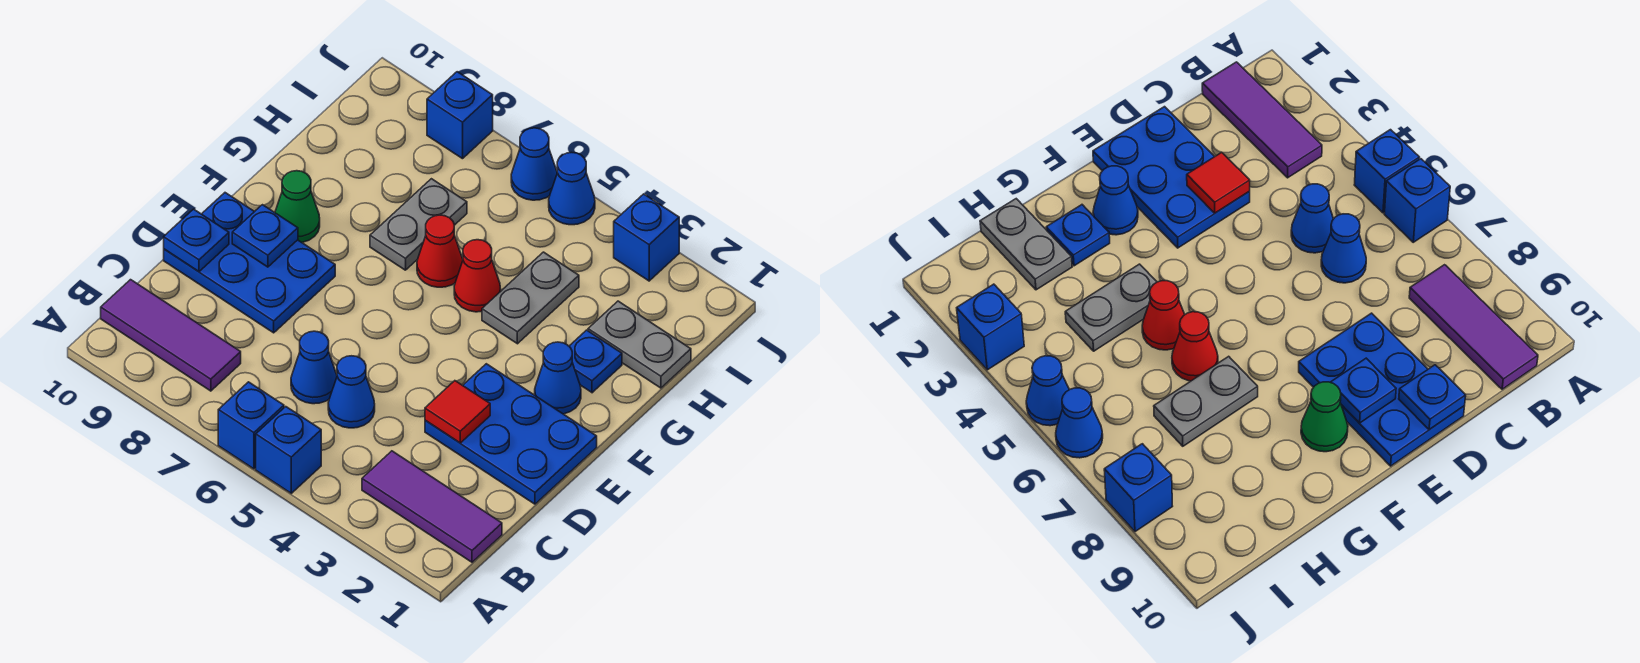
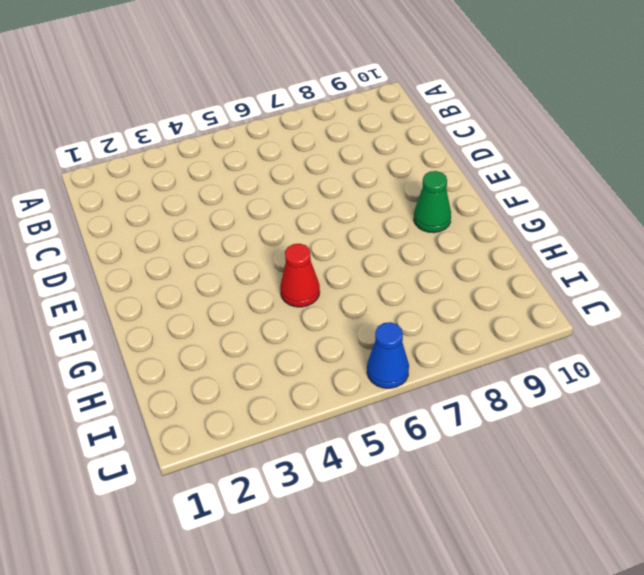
none -> blue brick A5 level 1
none -> blue brick A6 level 1
none -> purple tile B1:B3 level 1

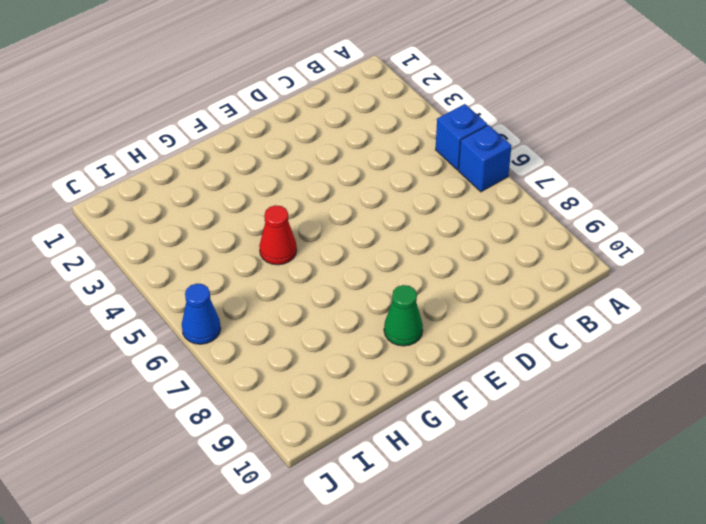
none -> purple tile B1:B3 level 1
none -> purple tile B8:B10 level 1
none -> blue cone C5 level 1

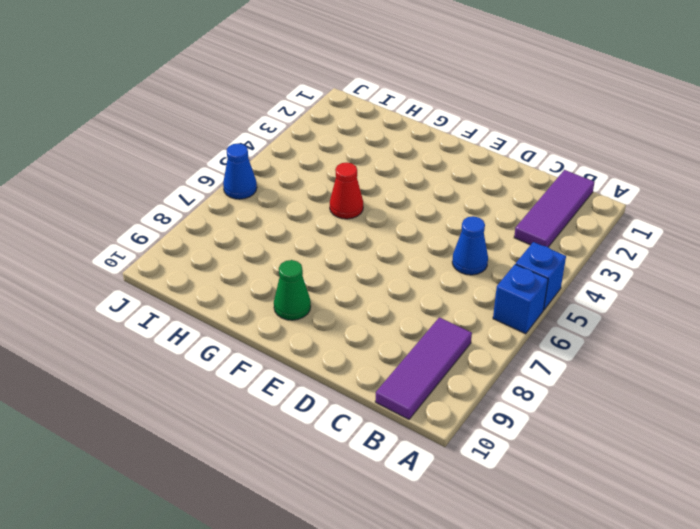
none -> blue cone C6 level 1
none -> blue plate D1:E3 level 1
none -> blue plate D8:E10 level 1

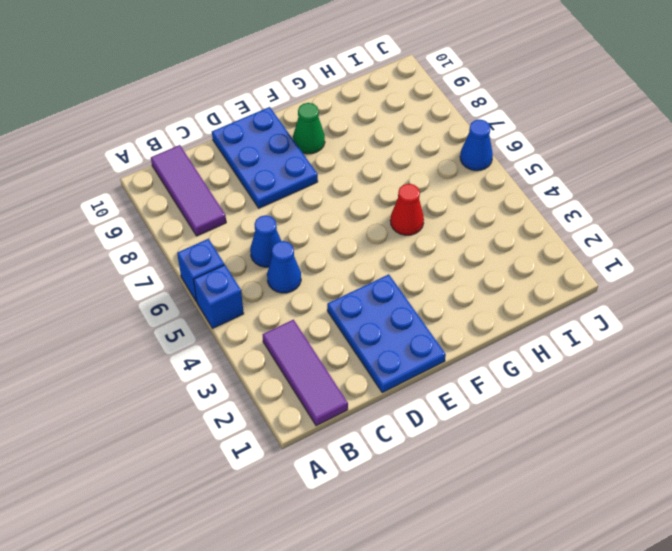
none -> blue cone F2 level 1
none -> blue plate G2 level 1
none -> grey plate G4:H4 level 1

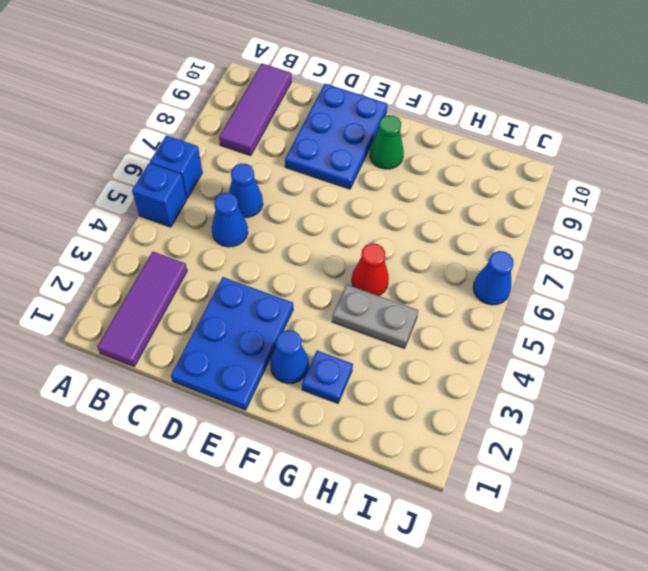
none -> red cone G6 level 1
none -> grey plate G7:H7 level 1
none -> grey plate H1:H2 level 1

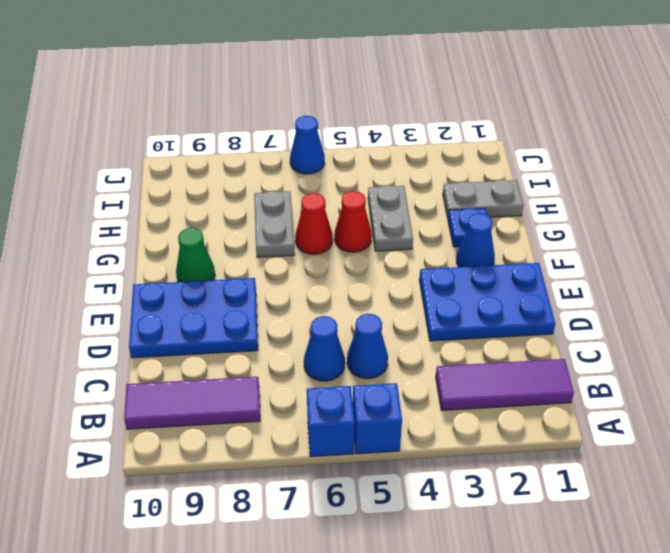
none -> blue brick J3 level 1
none -> blue cone J5 level 1
none -> blue brick J8 level 1

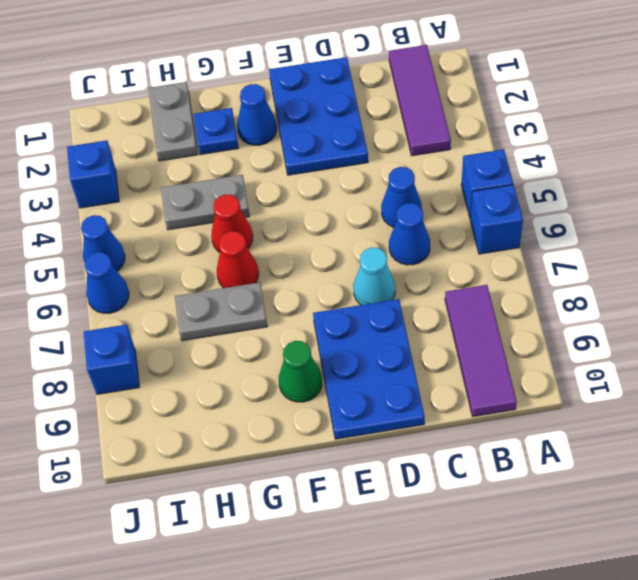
cyan cone D7 level 1 -> none
none -> red tile D3 level 2
none -> blue plate D10 level 2
none -> blue plate E9 level 2

